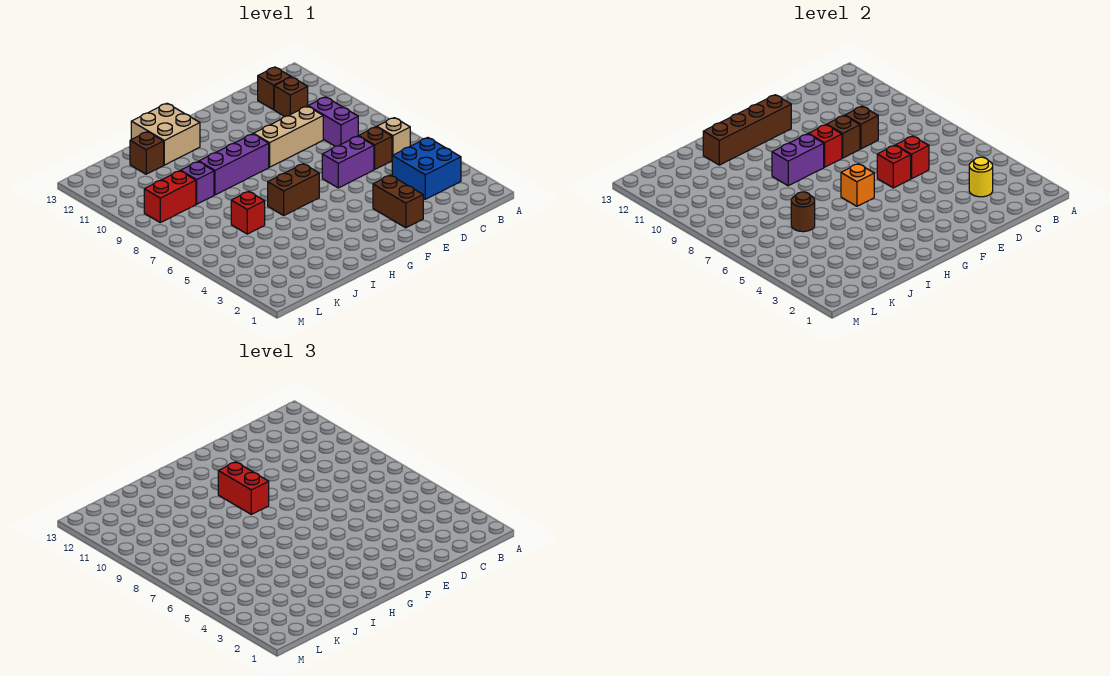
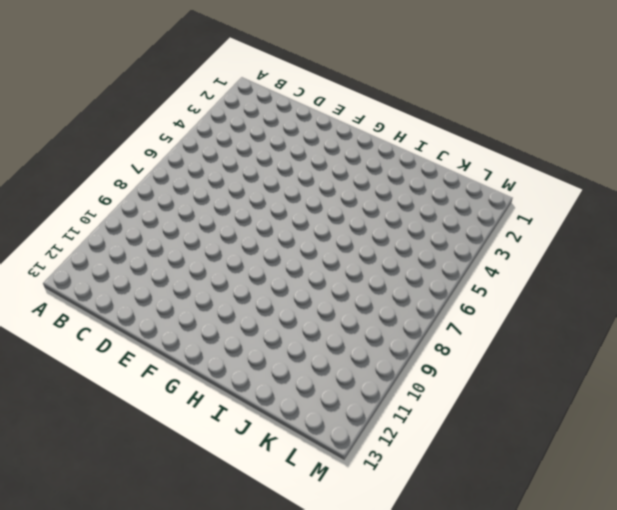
none -> blue brick B3:C4 level 1
none -> tan brick B6 level 1
none -> brown brick C6 level 1

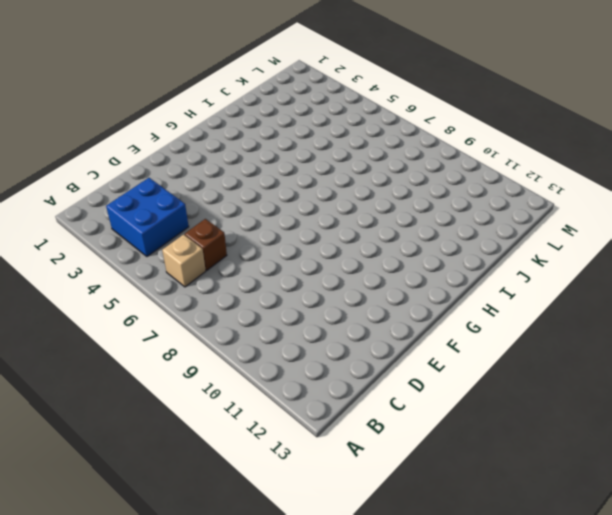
none -> purple brick C8:C9 level 1
none -> brown brick C11 level 1
none -> brown brick C12 level 1

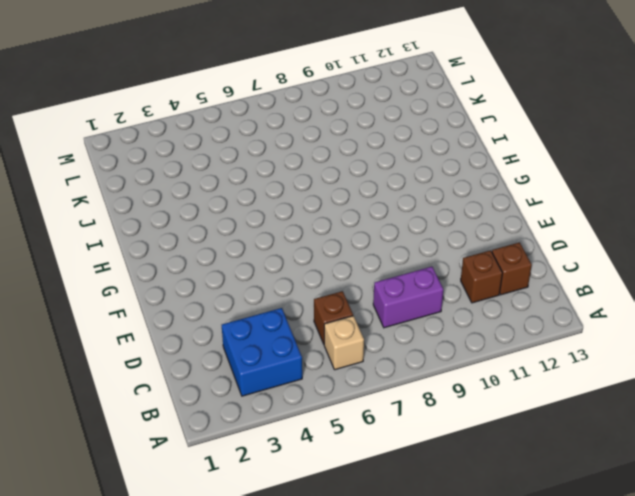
none -> purple brick D6:E6 level 1
none -> tan brick D9:F9 level 1
none -> brown brick E2:E3 level 1

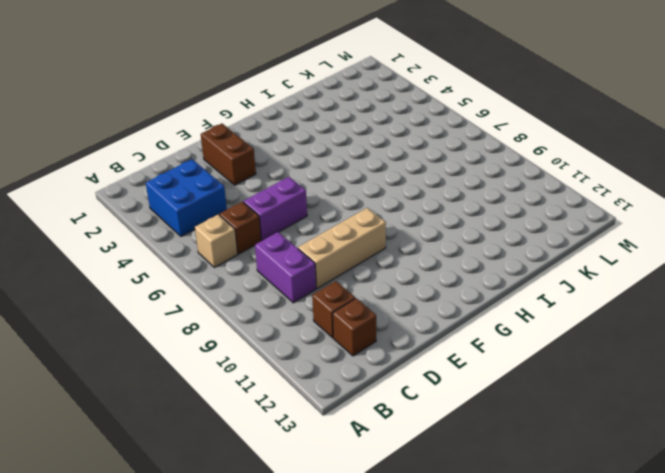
none -> brown brick G6:H6 level 1
none -> purple brick G9:I9 level 1
none -> tan brick H12:I13 level 1

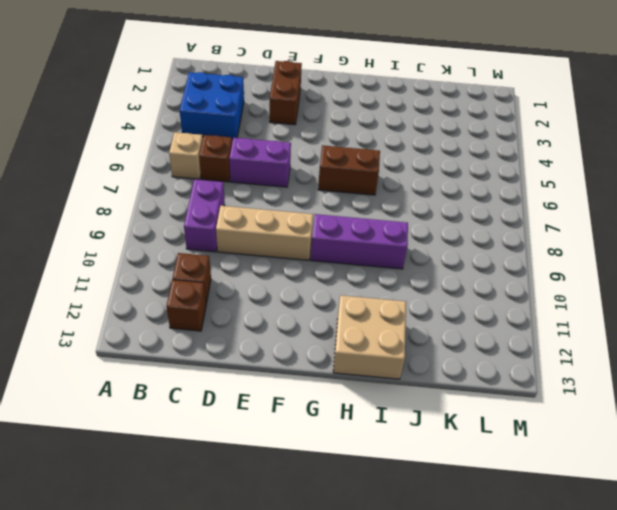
none -> red brick J6 level 1
none -> purple brick J9 level 1
none -> brown brick J12 level 1

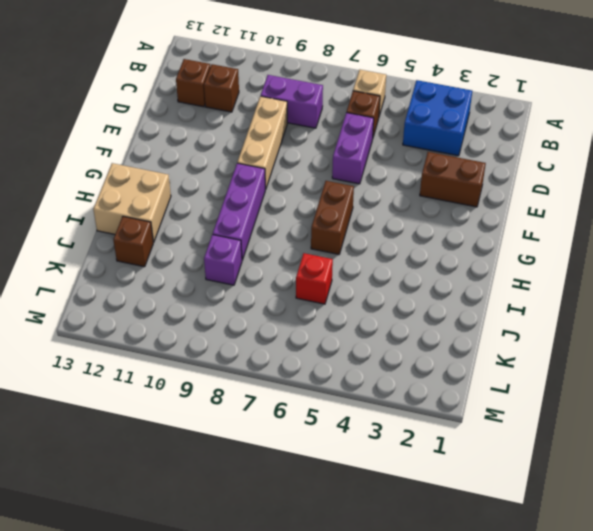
none -> red brick K9:L9 level 1
none -> yellow round brick C3 level 2
none -> red brick D6 level 2

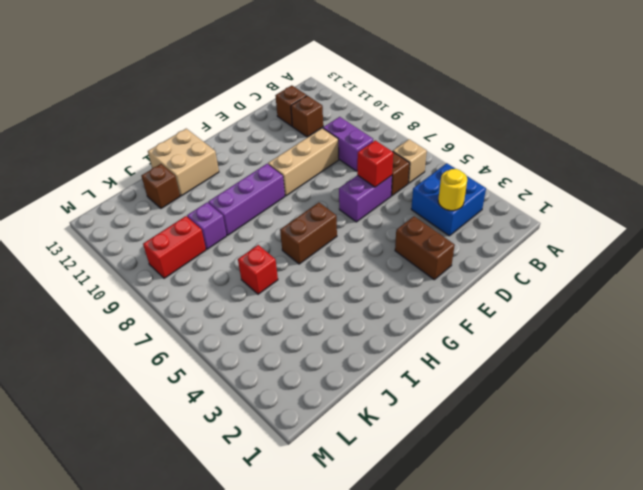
none -> brown brick D9 level 2
none -> red brick E6 level 2
none -> brown brick E9 level 2

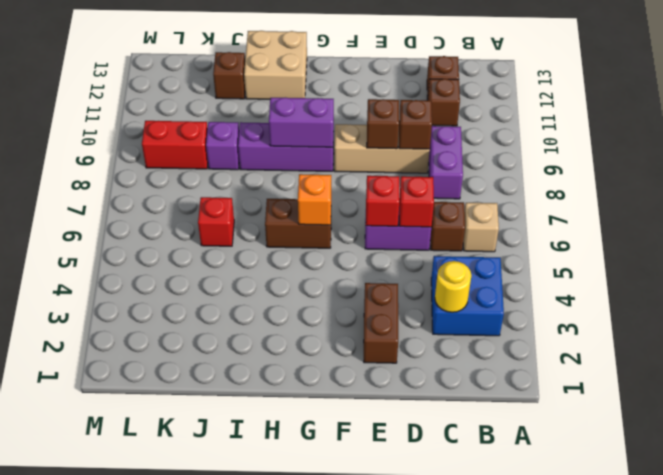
none -> red brick F9 level 2
none -> brown brick F12:I12 level 2
none -> brown round brick J6 level 2

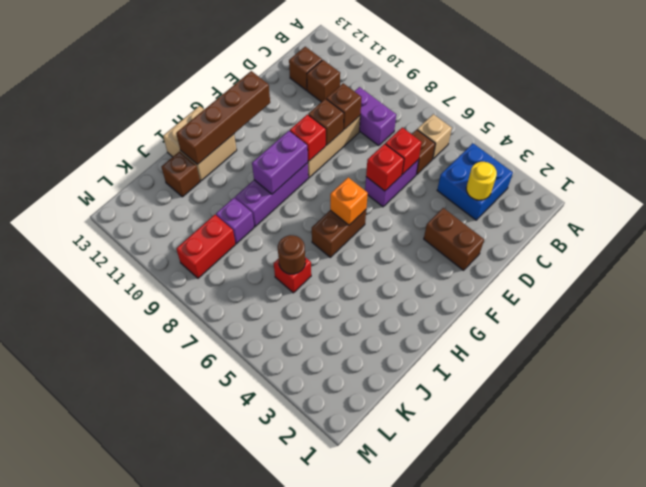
none -> red brick G9:G10 level 3

